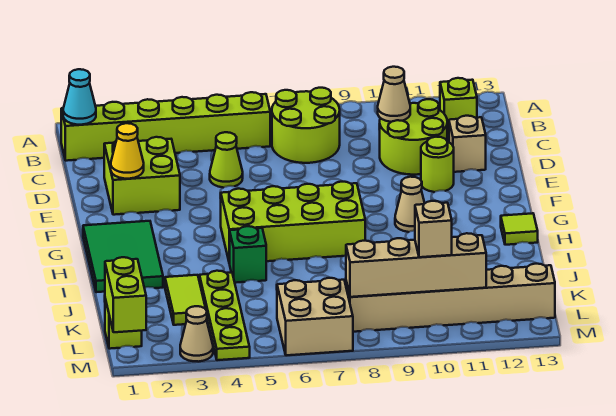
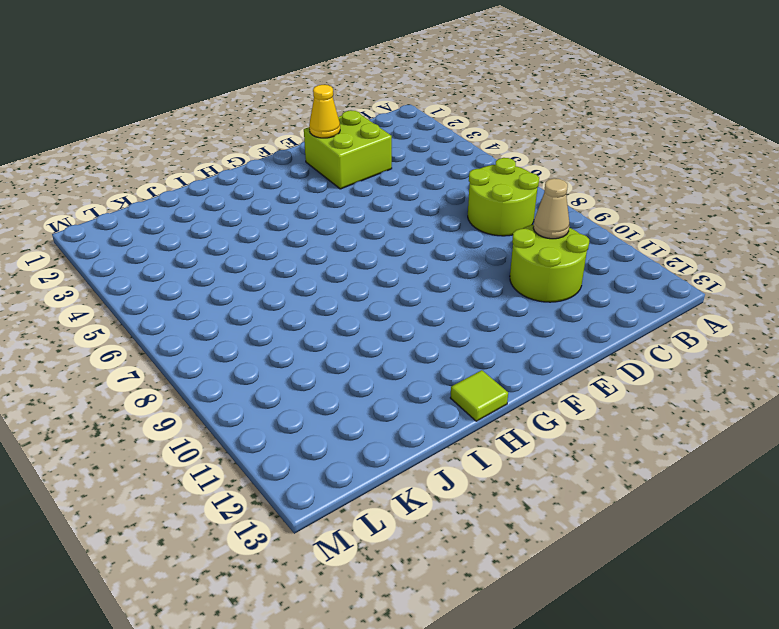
none -> lime brick B1:B6 level 1
none -> lime brick B12 level 1
none -> lime cone D5 level 1

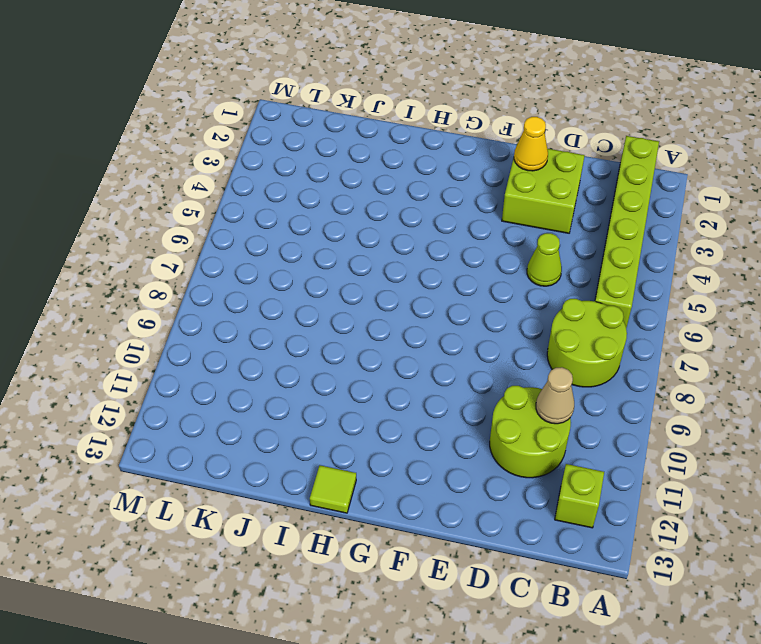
none -> tan brick D12 level 1
none -> lime round brick E11 level 1
none -> green tile G1:I2 level 1

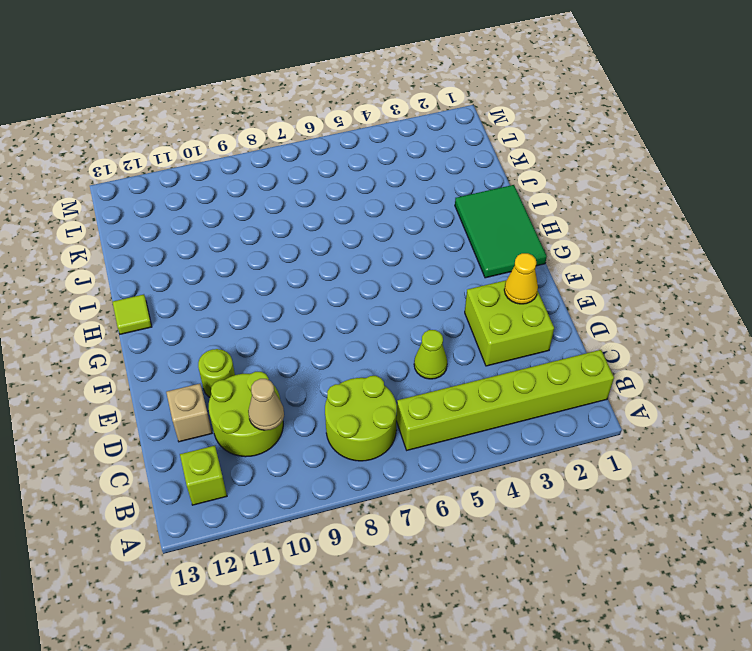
none -> lime brick G5:H8 level 1
none -> tan cone G10 level 1
none -> green brick I5 level 1

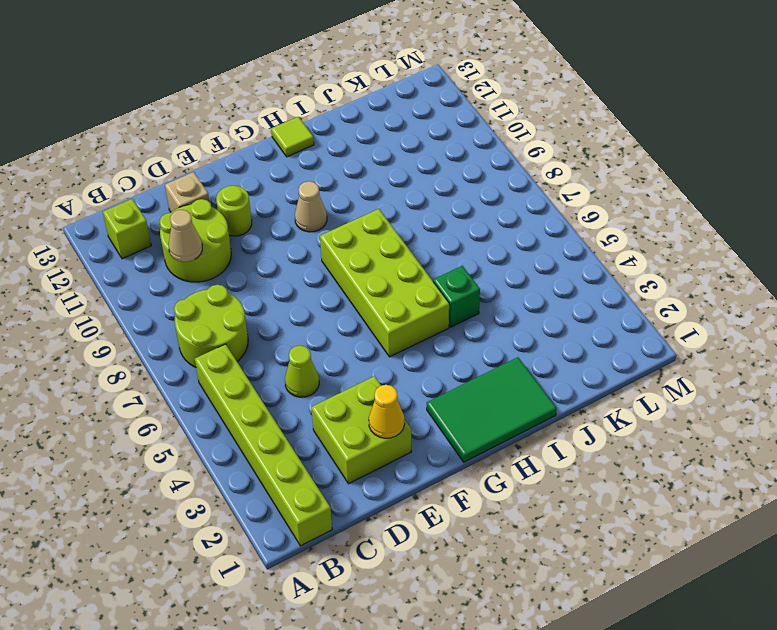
none -> lime tile J3:K3 level 1
none -> lime plate J4:M4 level 1
none -> lime brick L1 level 1

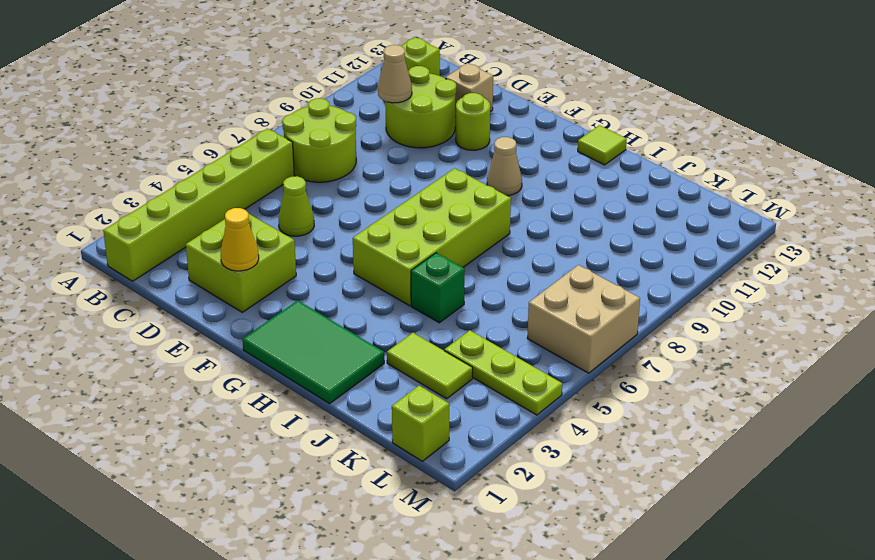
lime plate K4:M4 level 1 -> lime plate J4:M4 level 1
none -> tan brick L8:L13 level 1
none -> tan cone M3 level 1
none -> cyan cone B1 level 2

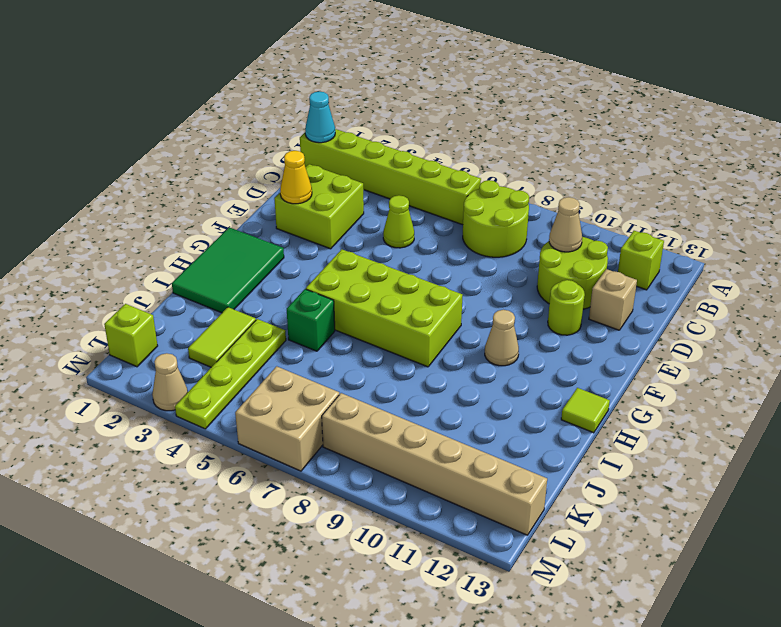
none -> lime brick L1:M1 level 2
none -> tan brick L8:L11 level 2
none -> tan brick L10 level 3

